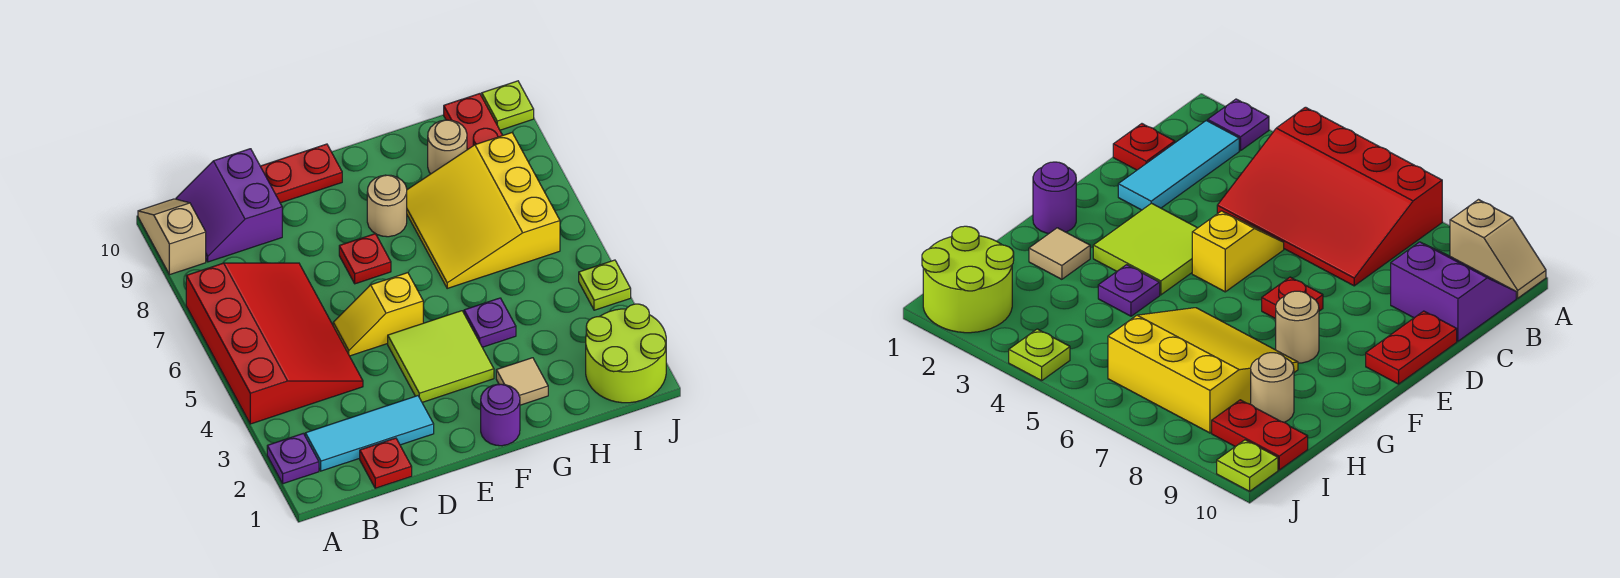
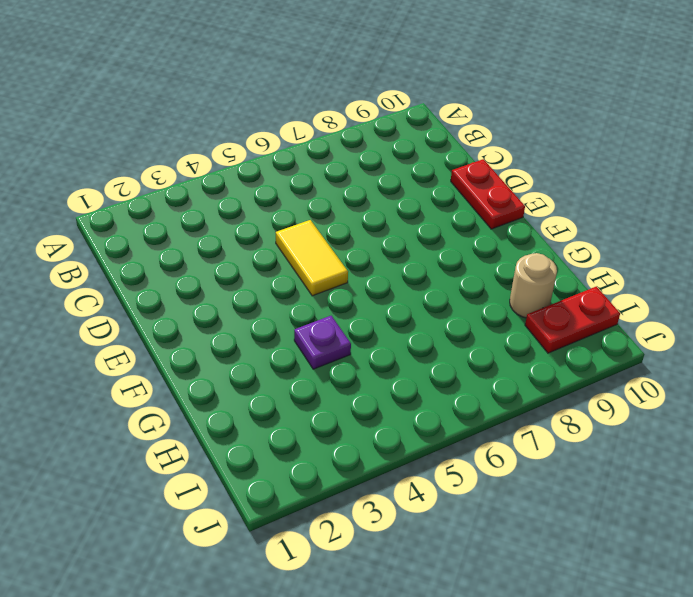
yellow tile D5:E5 level 1 -> yellow slope D5:E5 level 1 top E
none -> purple plate A2 level 1
none -> red slope A4:C7 level 1 top A
none -> tan slope A9:A10 level 1 top 9

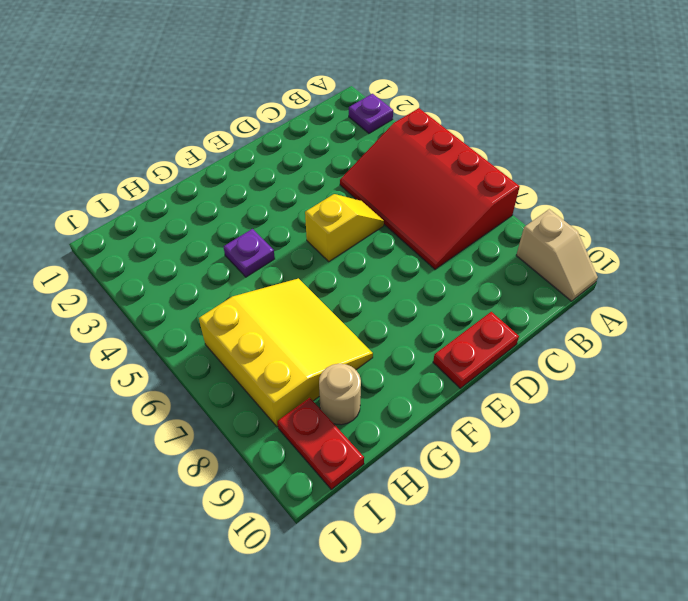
none -> cyan tile B2:D2 level 1
none -> purple slope B9:C10 level 1 top C
none -> red plate C1 level 1

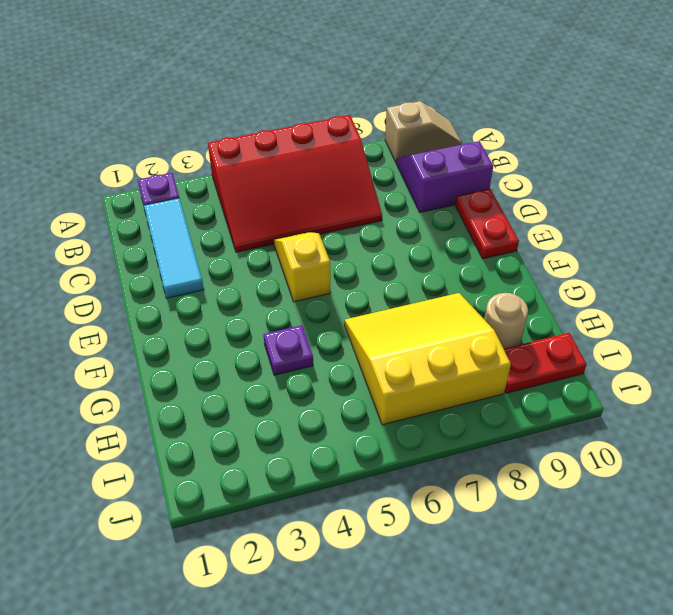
none -> red plate C1 level 1
none -> lime tile E3:F4 level 1
none -> red plate E7 level 1

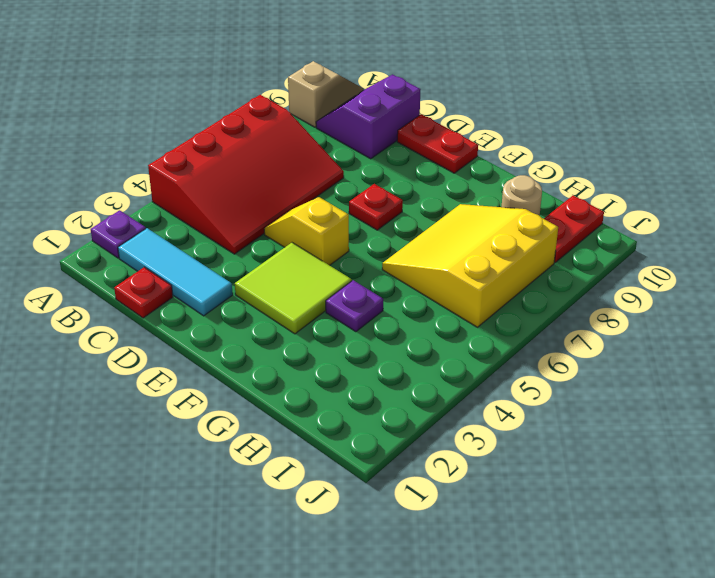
none -> purple round brick F1 level 1
none -> tan round brick F8 level 1
none -> tan tile G2 level 1

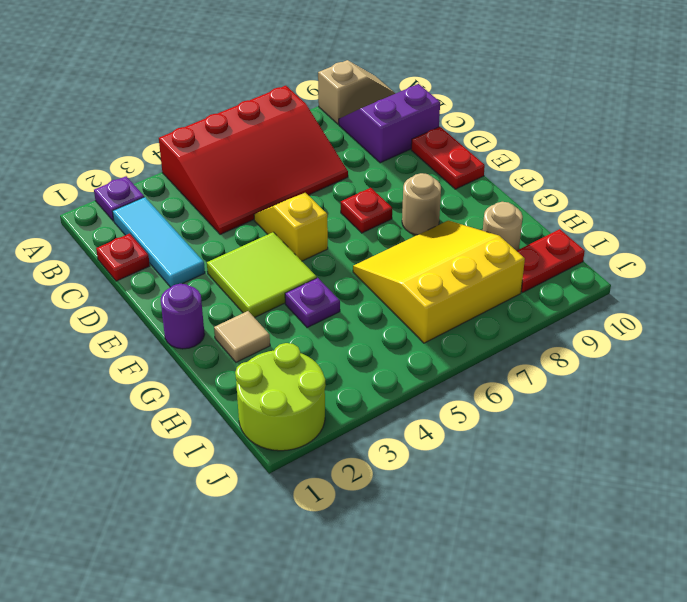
none -> lime plate J4 level 1
none -> lime plate J10 level 1

